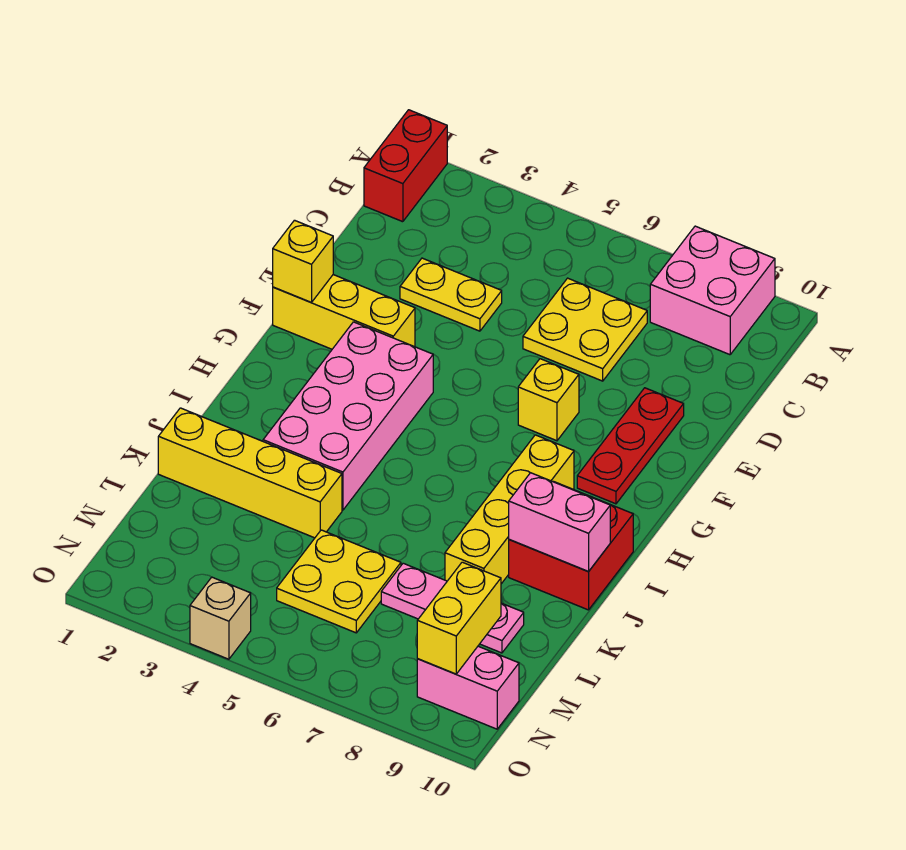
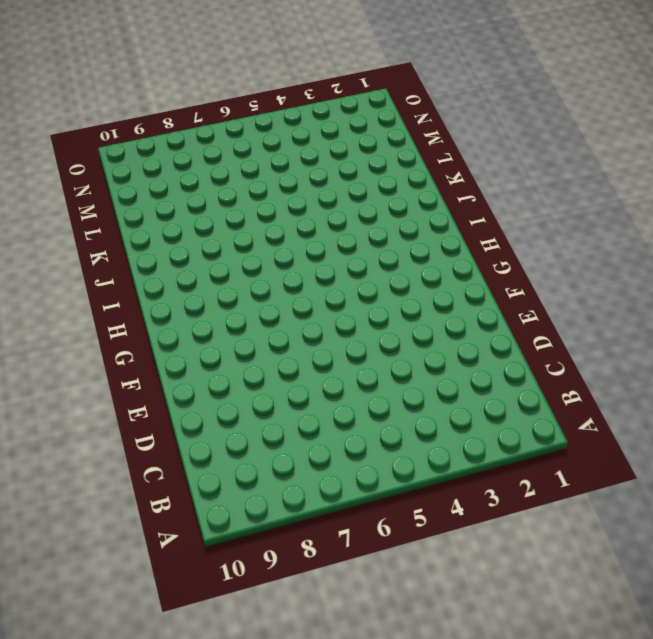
none -> red brick A1:B1 level 1
none -> pink brick A8:B9 level 1
none -> yellow plate C6:D7 level 1

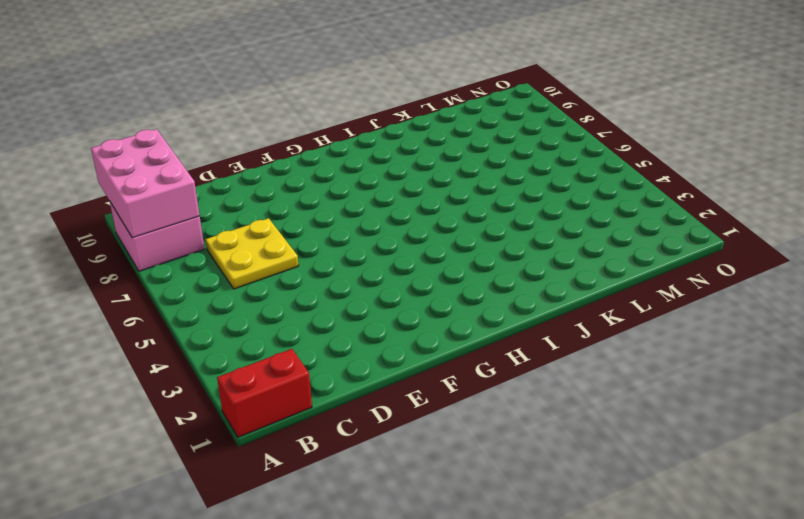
pink brick A8:B10 level 2 -> none
none -> yellow plate D3:D4 level 1
none -> red plate E9:G9 level 1
none -> yellow brick F1:F3 level 1

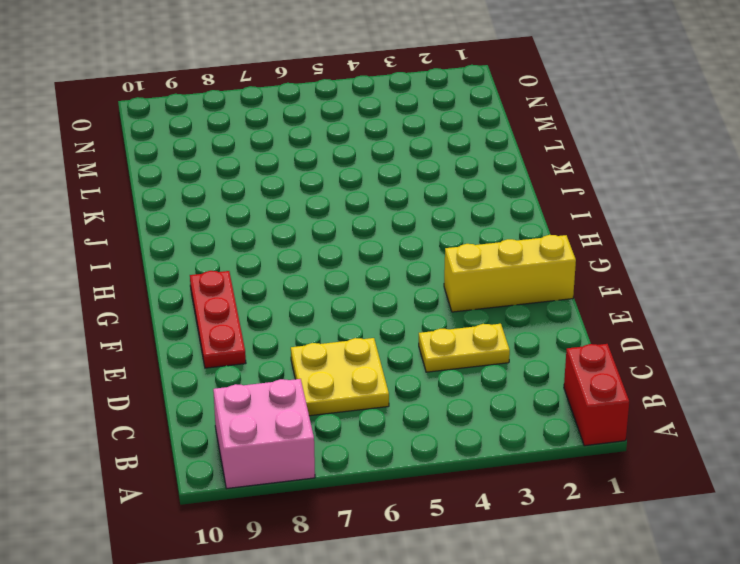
none -> yellow brick F7 level 1
none -> pink brick G3:J4 level 1
none -> yellow brick H8:K8 level 1

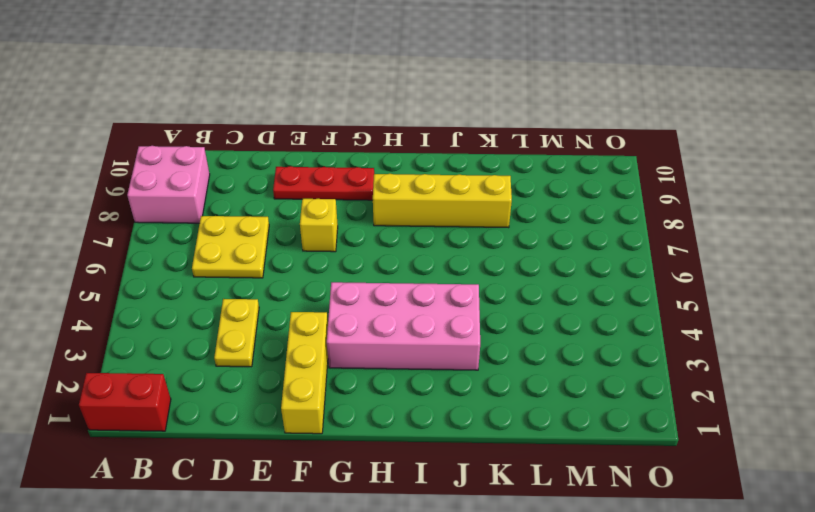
none -> red brick I9:J10 level 1
none -> yellow brick K1:K4 level 1
none -> yellow plate L5:M6 level 1

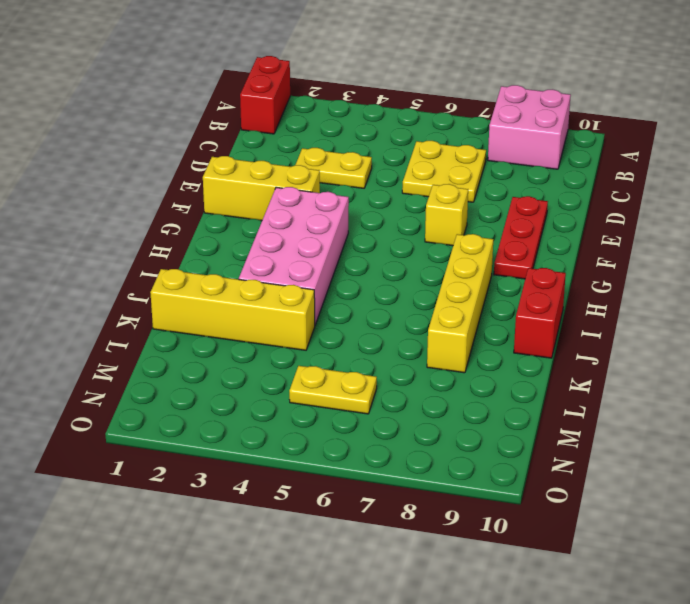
red brick I10:J10 level 1 -> red brick I9:J10 level 1
yellow plate M5:M6 level 1 -> yellow plate L5:M6 level 1
none -> pink plate L7:L9 level 1
none -> pink brick N9:N10 level 1
none -> tan brick O4 level 1

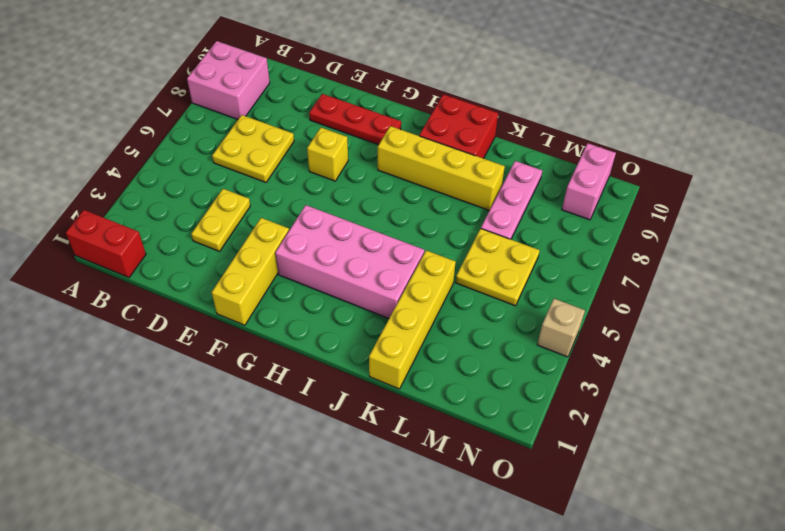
none -> yellow brick F1 level 2
none -> pink brick J9:J10 level 2
none -> yellow brick M9:N9 level 2

